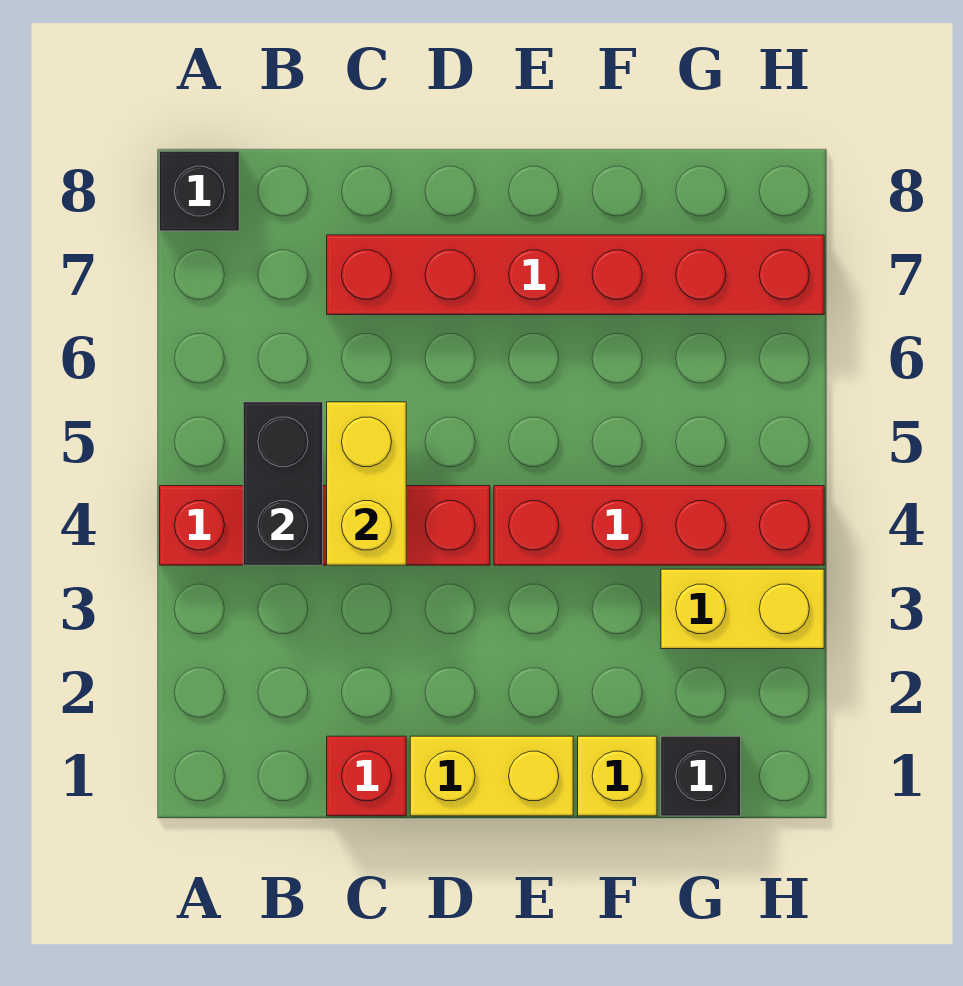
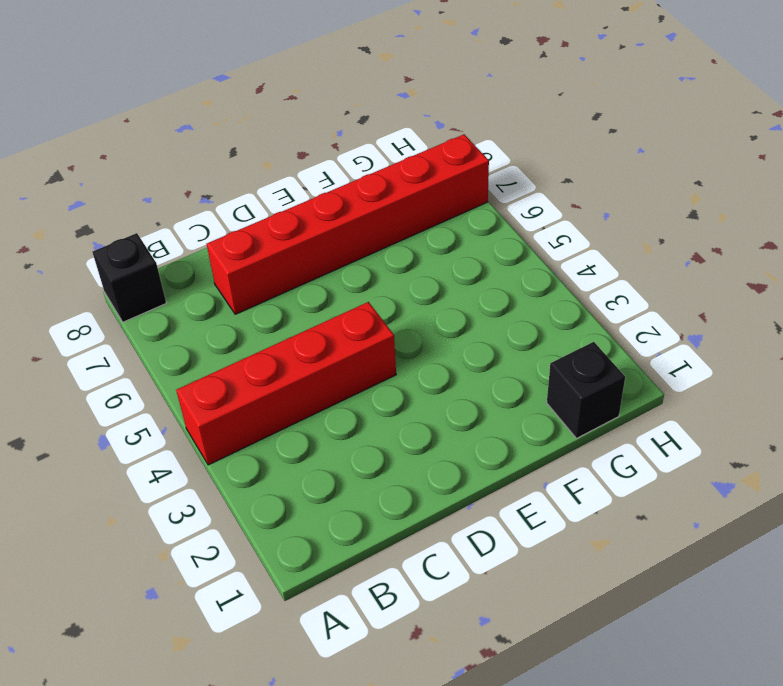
none -> red brick C1 level 1
none -> yellow brick D1:E1 level 1

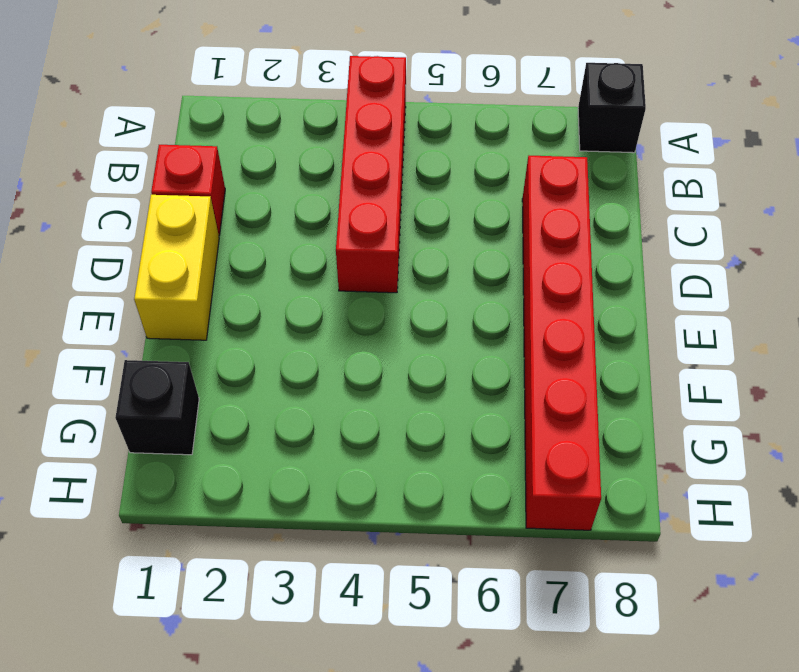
none -> red brick E4:H4 level 1
none -> yellow brick F1 level 1

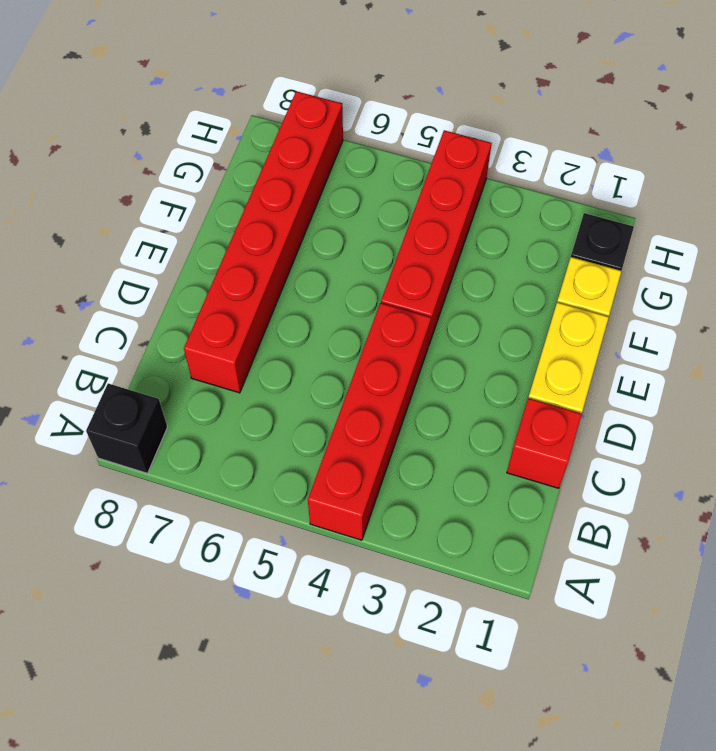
none -> yellow brick G3:H3 level 1
none -> black brick B4:B5 level 2

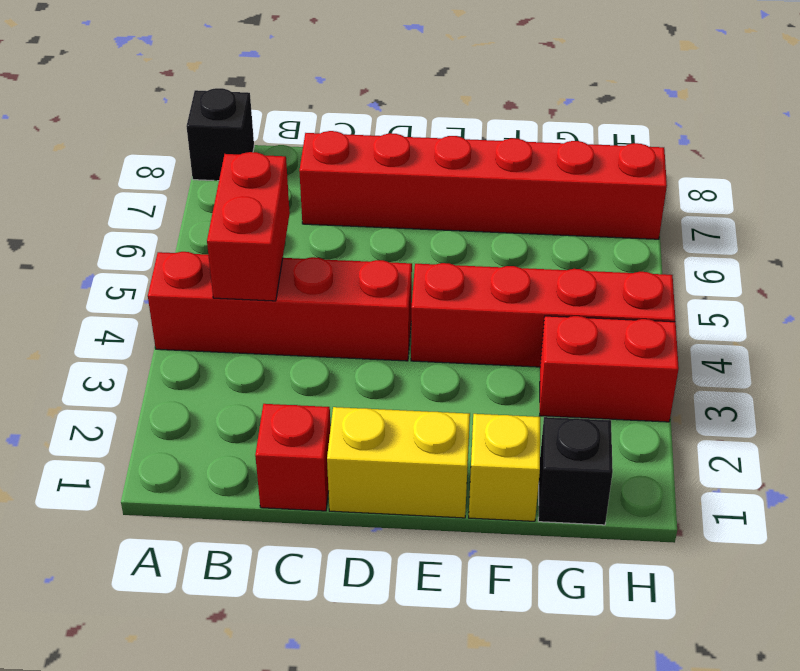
red brick B4:B5 level 2 -> black brick B4:B5 level 2
red brick G3:H3 level 1 -> yellow brick G3:H3 level 1
none -> yellow brick C4:C5 level 2

